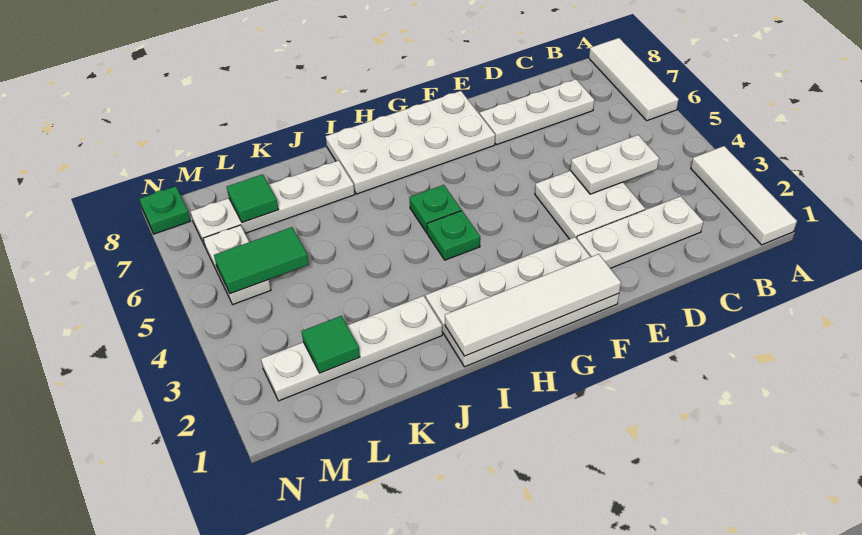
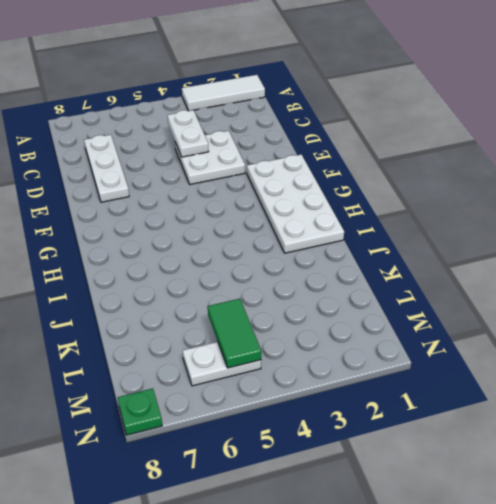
none -> white tile A6:A8 level 1
none -> white plate C2:E2 level 1
none -> white plate F7:I8 level 1

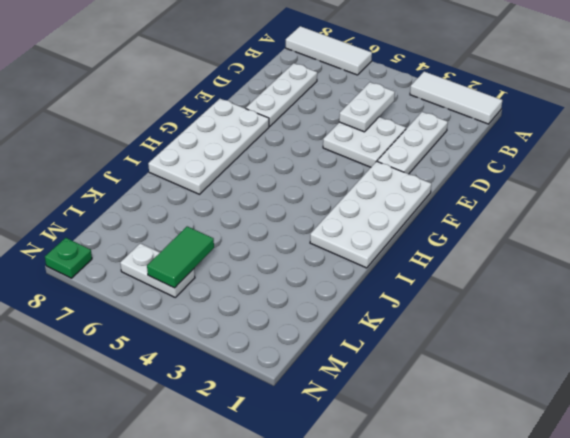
none -> green plate H4 level 1
none -> green plate H5 level 1
none -> white plate J2:M2 level 1

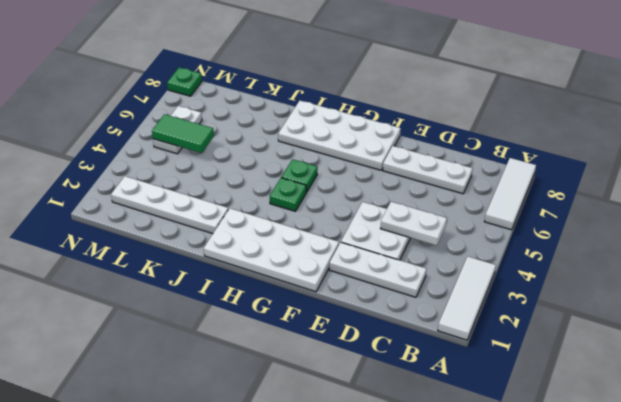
none -> white plate J7:M7 level 1
none -> white tile F1:I1 level 2
none -> green tile L2 level 2

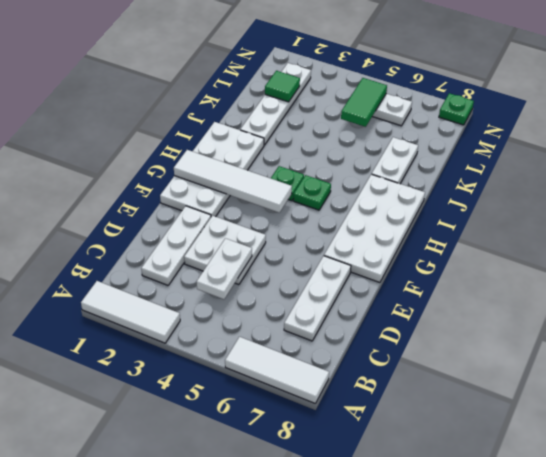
white tile G1:G4 level 2 -> white tile F1:I1 level 2
white plate J7:K7 level 1 -> white plate J7:M7 level 1
none -> green tile L7 level 2

